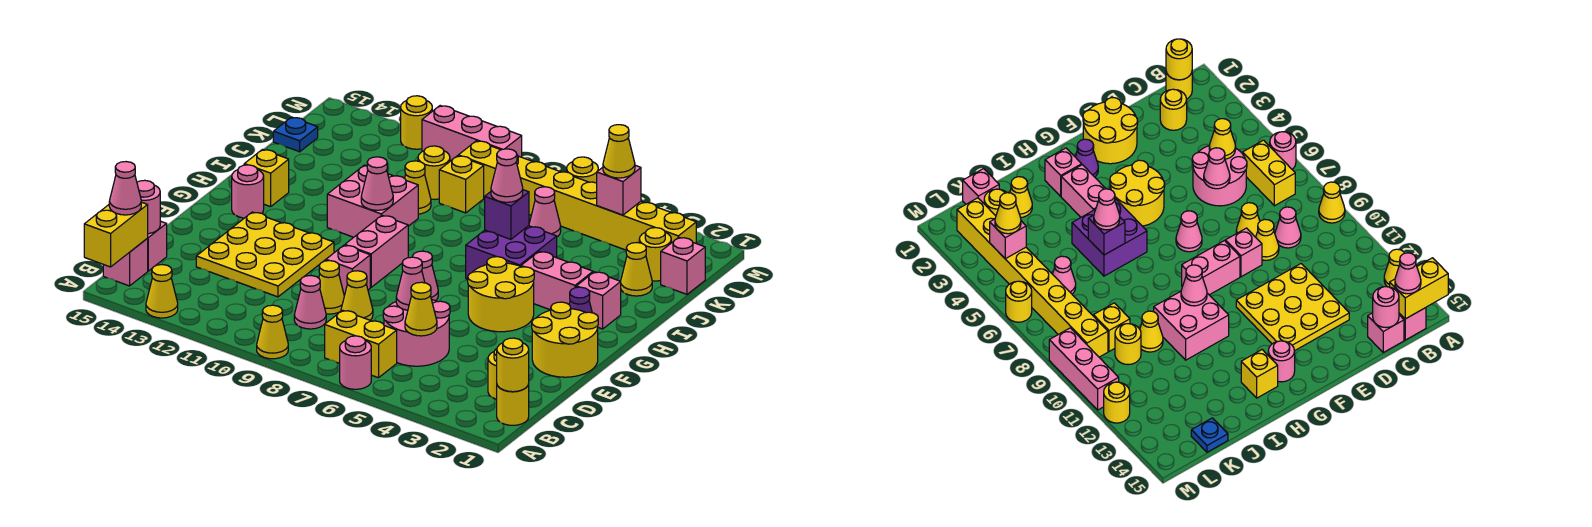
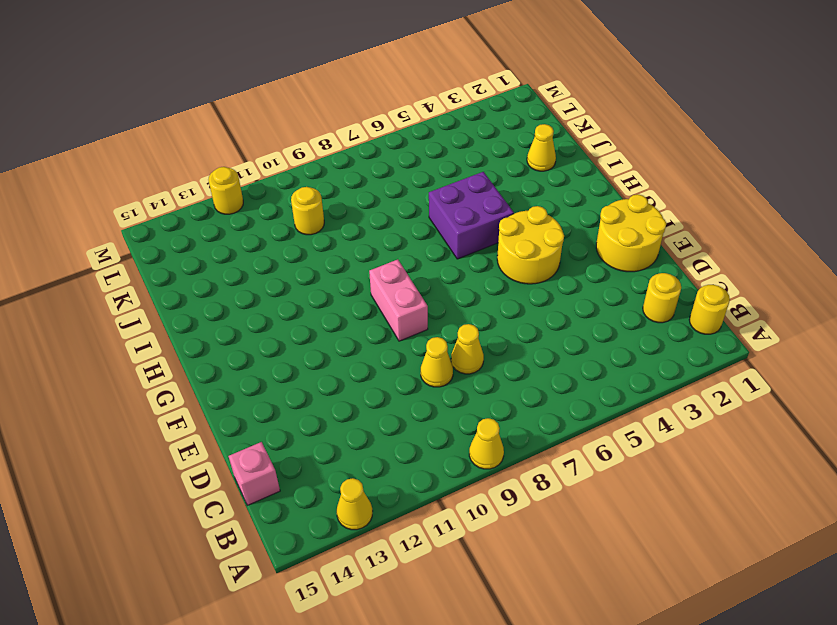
none -> pink round brick A6 level 1
none -> yellow brick B6:B7 level 1
none -> pink brick B15 level 1
none -> pink round brick C5:D6 level 1

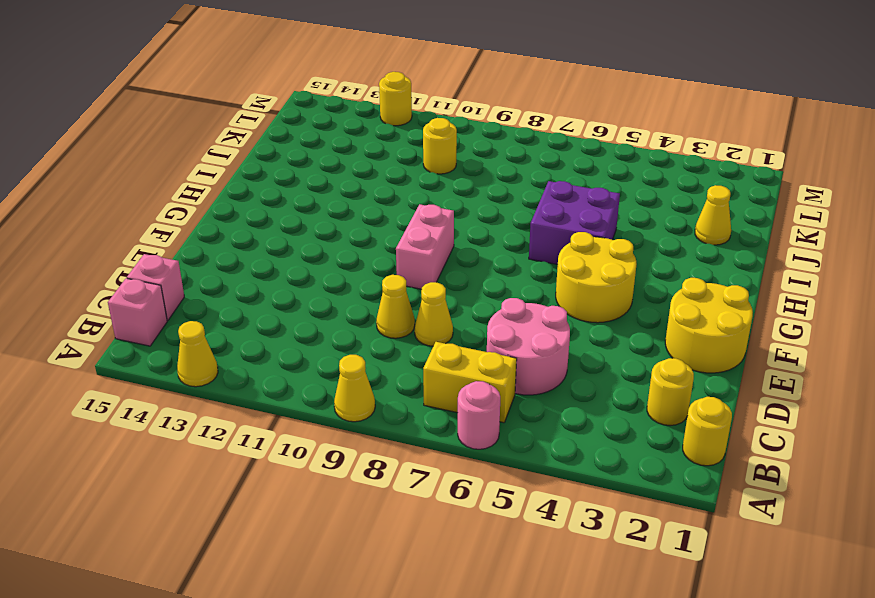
none -> pink cone C9 level 1
none -> yellow plate D11:F13 level 1
none -> pink brick E9 level 1
none -> pink cone F7 level 1

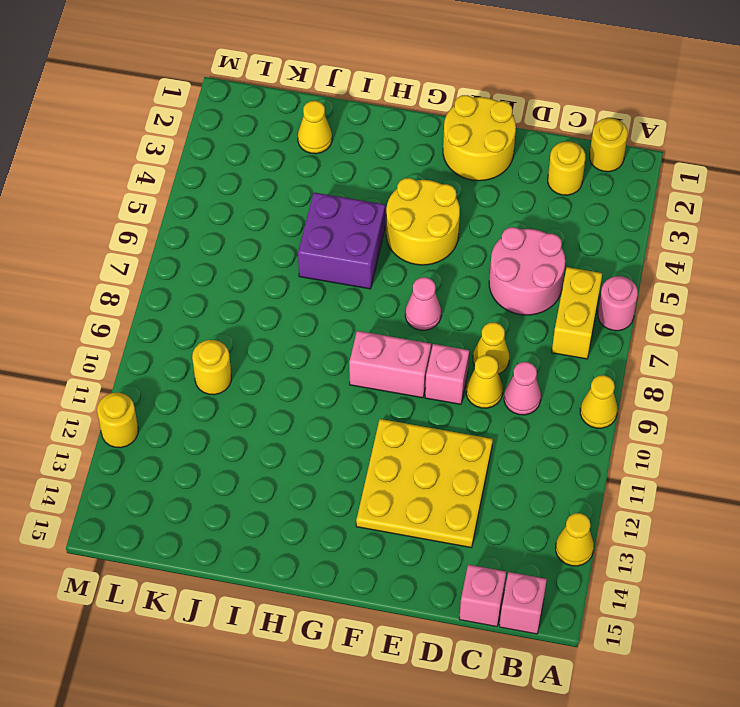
none -> purple cone G2 level 1
none -> pink round brick G14 level 1
none -> pink brick H2 level 1
none -> pink brick H3:H4 level 1

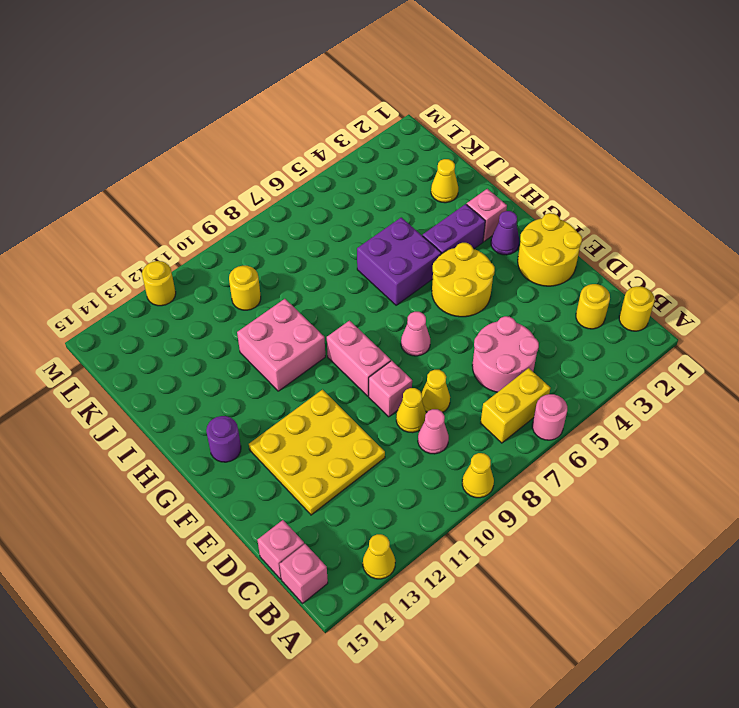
purple round brick G14 level 1 -> pink round brick G14 level 1
purple brick H3:H4 level 1 -> pink brick H3:H4 level 1
none -> yellow brick H14 level 1
none -> yellow cone J10 level 1
none -> pink brick K1 level 1
none -> yellow round brick K2 level 1

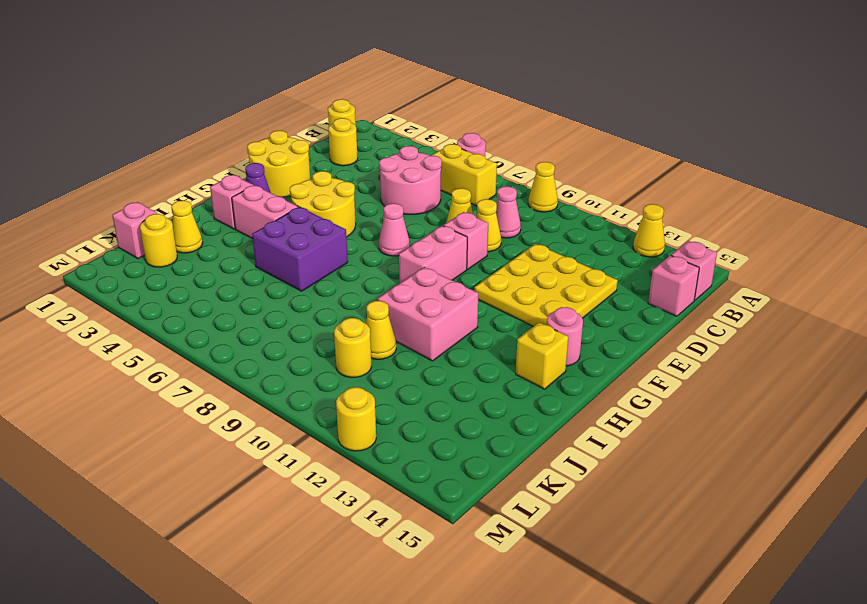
none -> pink cone K6 level 1
none -> yellow brick K9 level 1
none -> blue plate K15 level 1
none -> yellow brick L2:L9 level 1

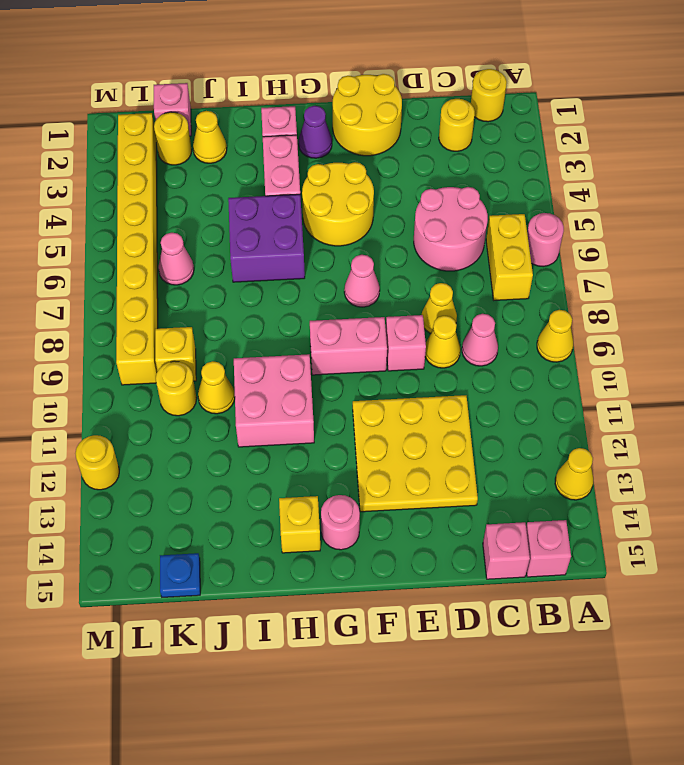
none -> yellow round brick M6 level 1
none -> pink brick M9:M11 level 1
none -> yellow brick A15:B15 level 2
none -> yellow round brick B1 level 2

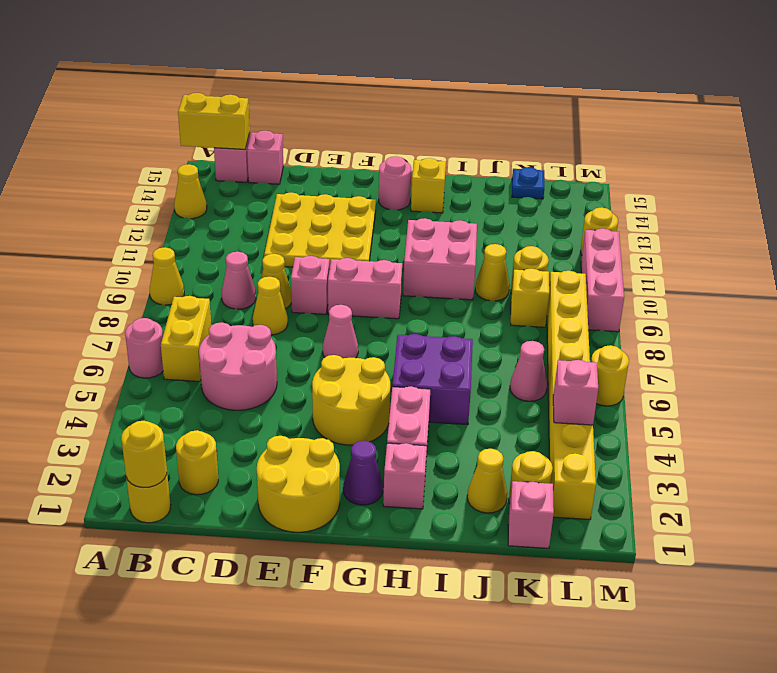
none -> yellow cone C5 level 2
none -> pink round brick C15 level 2
none -> pink cone D6 level 2
none -> pink cone H10 level 2

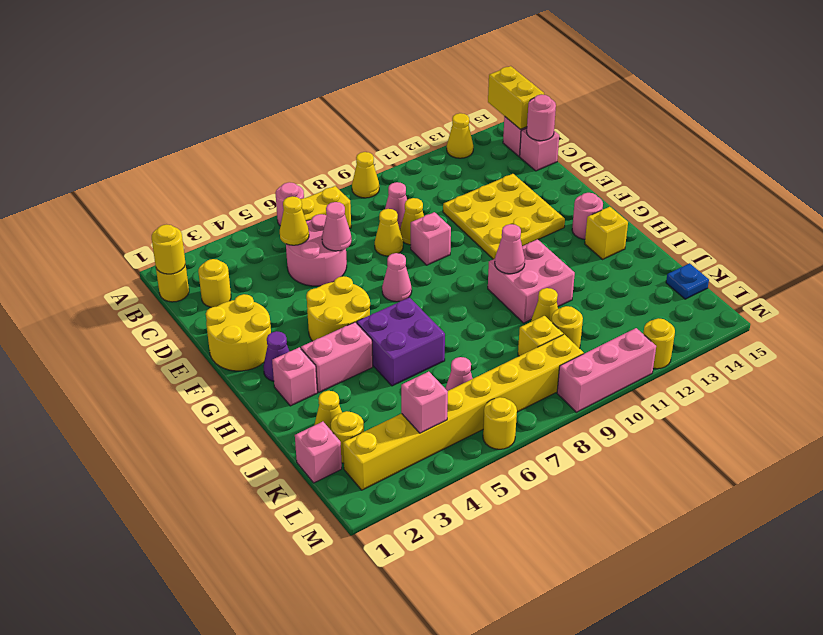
none -> pink brick F9:G9 level 1
none -> purple brick I6 level 2
none -> pink cone B15 level 3
none -> pink cone I6 level 3

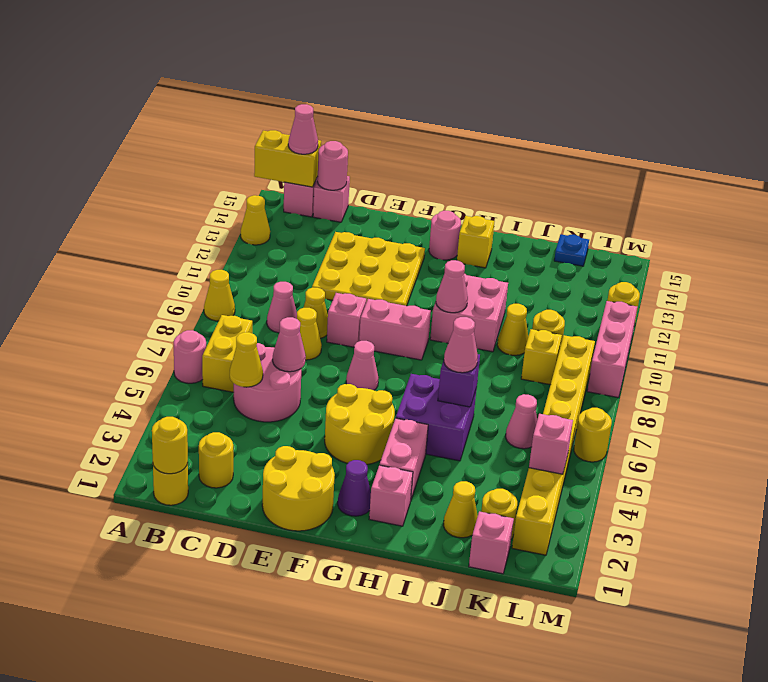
none -> yellow cone L4 level 3

